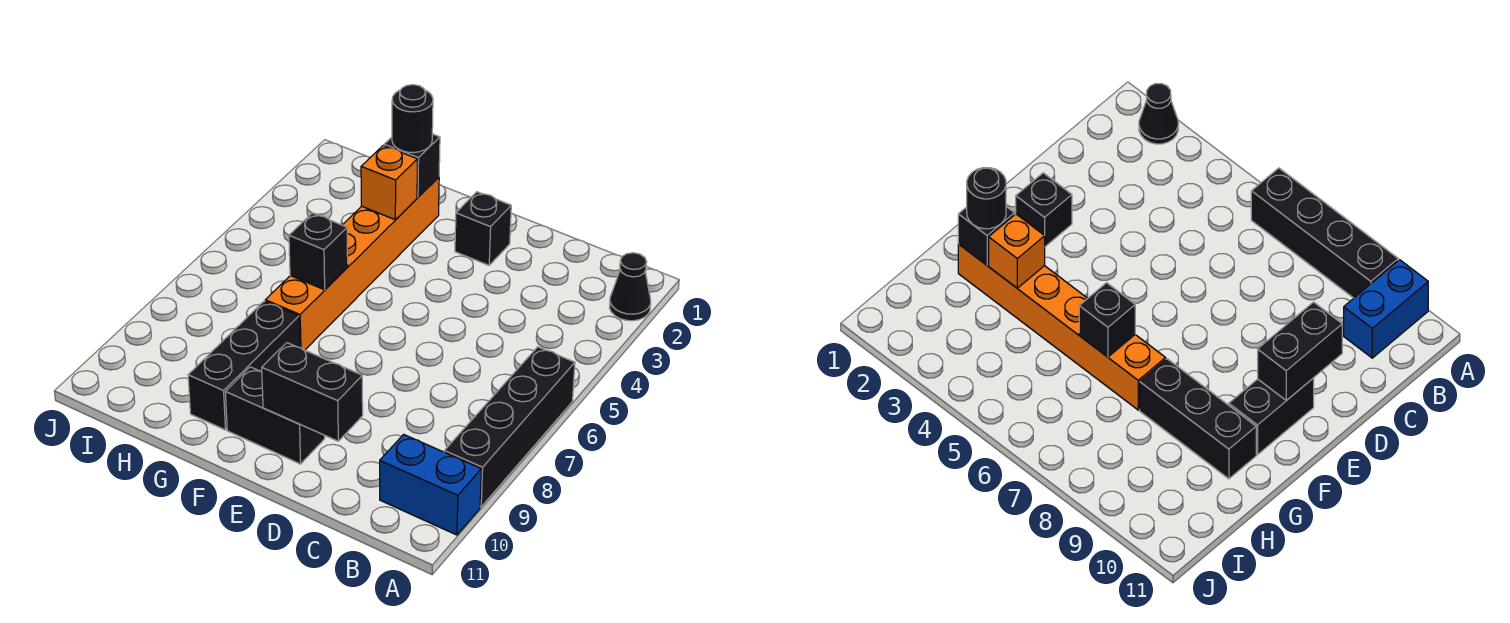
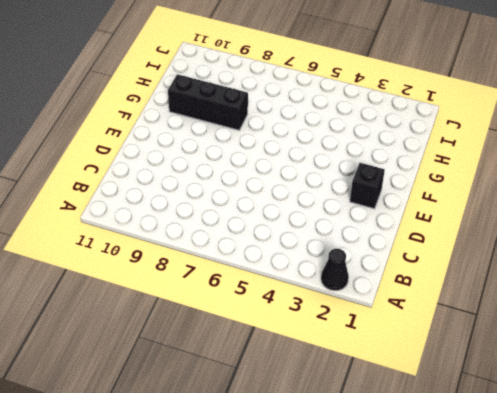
none -> black brick A6:A9 level 1
none -> blue brick A10:B10 level 1
none -> black brick E10:F10 level 1

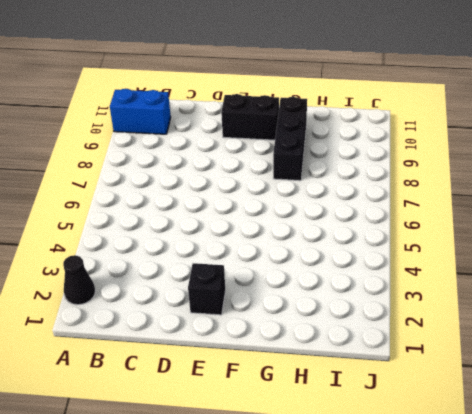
none -> black brick A6:A9 level 1
none -> orange brick G2:G7 level 1
none -> black brick D10:E10 level 2

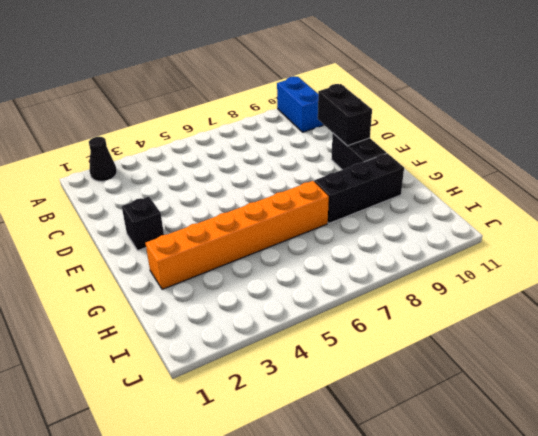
none -> black brick A6:A9 level 1
none -> black brick G2 level 2
none -> orange brick G3 level 2

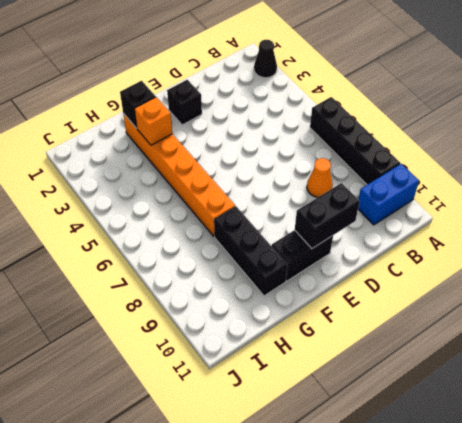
orange cone C8 level 1 -> none
none -> black brick G6 level 2
none -> black round brick G2 level 3

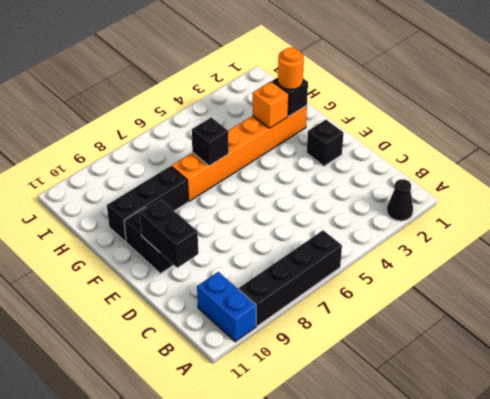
orange round brick G2 level 3 -> black round brick G2 level 3

